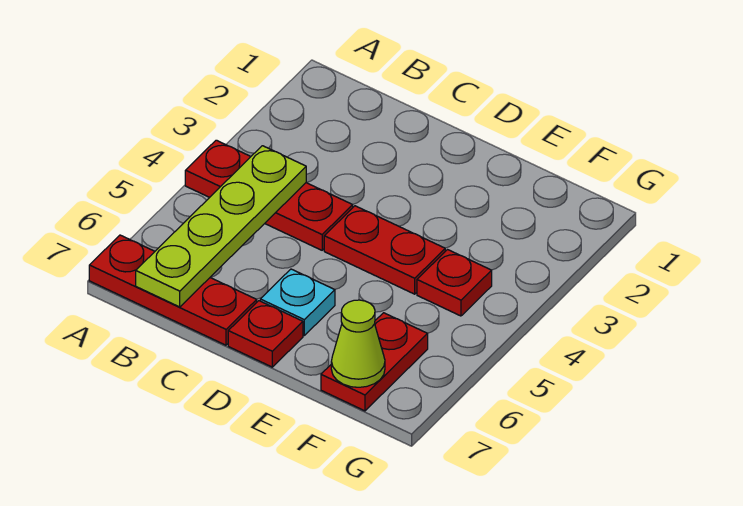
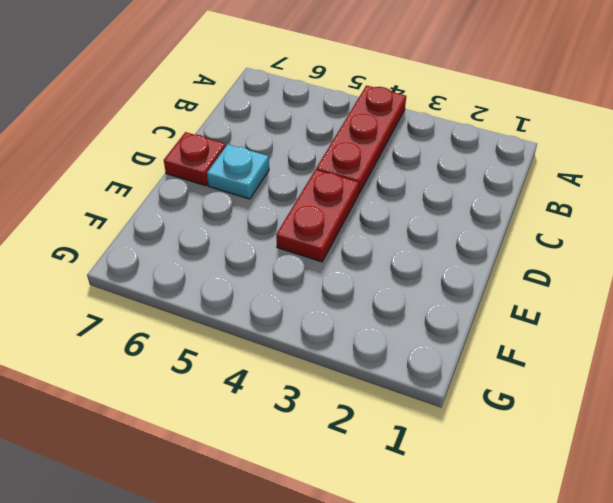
none -> red plate A7:C7 level 1
none -> red plate F4 level 1

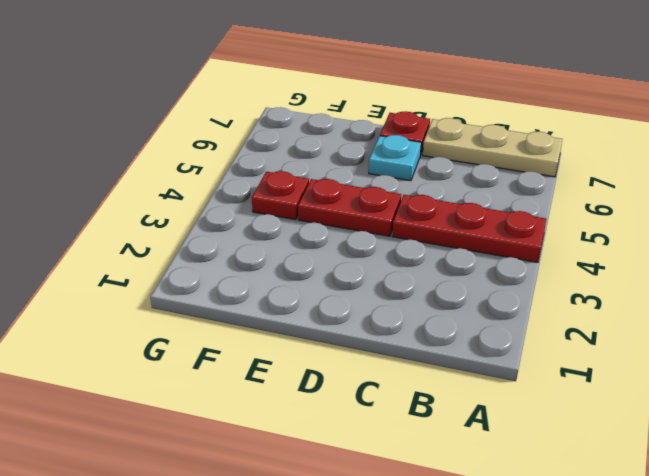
tan plate A7:C7 level 1 -> red plate A7:C7 level 1
none -> red plate F6:F7 level 1
none -> lime plate B4:B7 level 2

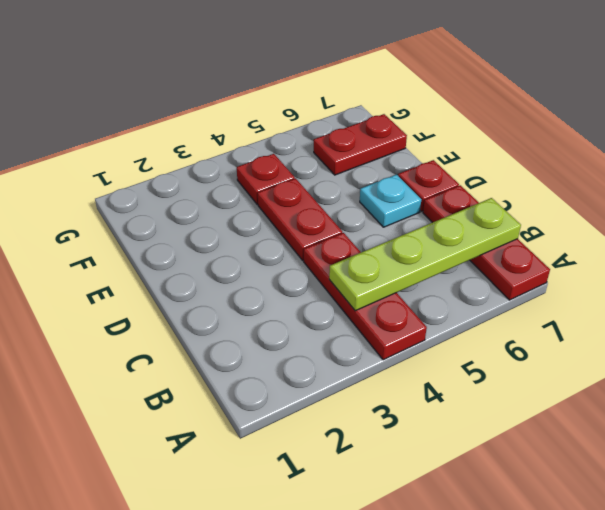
none -> lime cone F7 level 2

